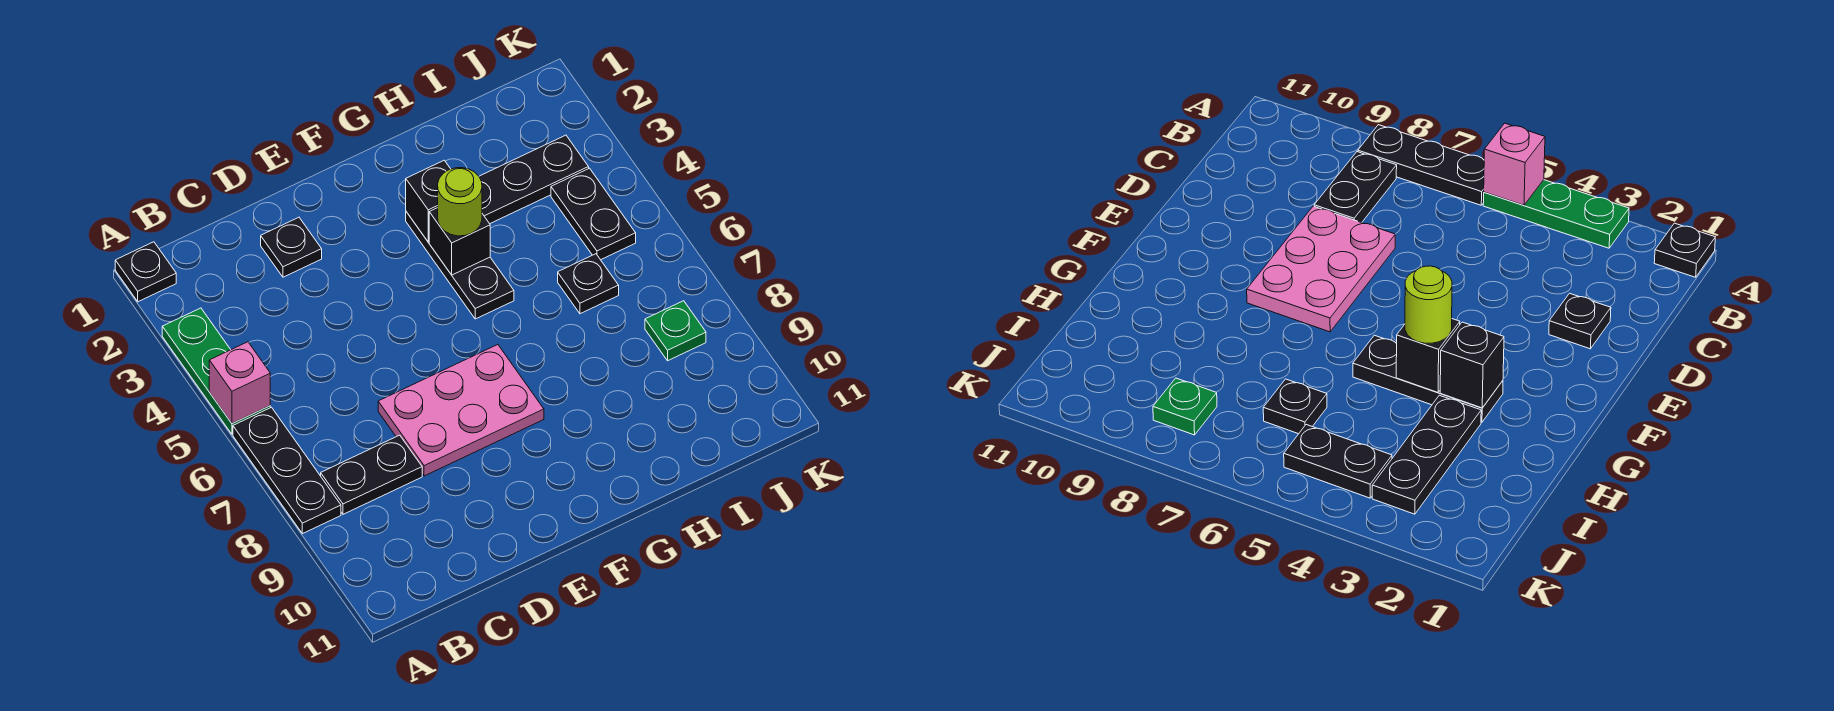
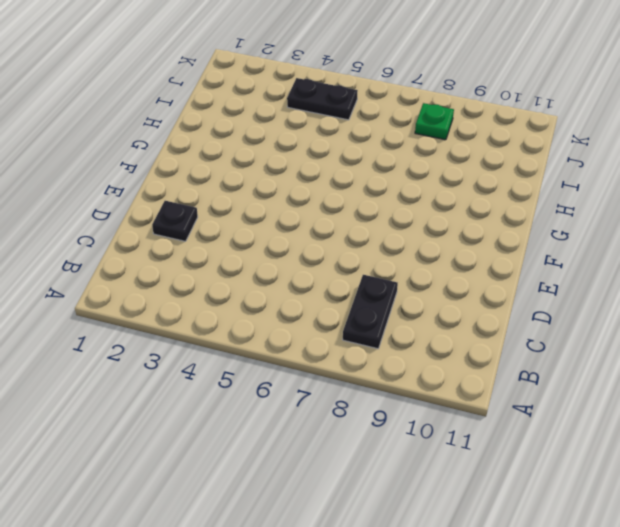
none -> black plate A1 level 1
none -> green plate A3:A5 level 1
none -> black plate A6:A8 level 1

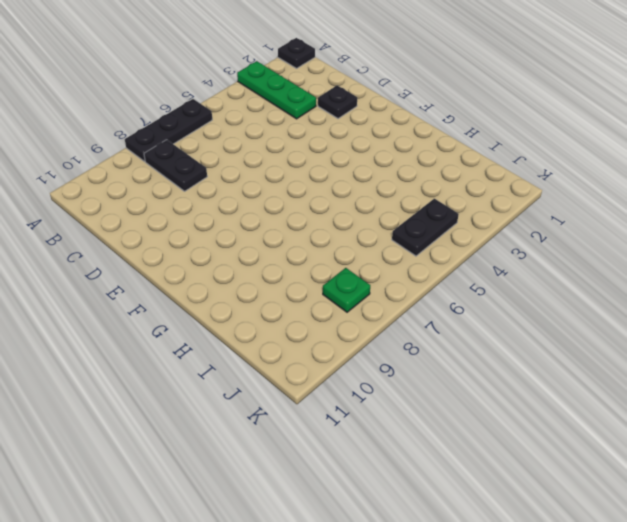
green plate A3:C3 level 1 -> green plate A3:A5 level 1
none -> pink plate D7:F8 level 1
none -> black plate G3:G5 level 1
none -> black plate H3:J3 level 1

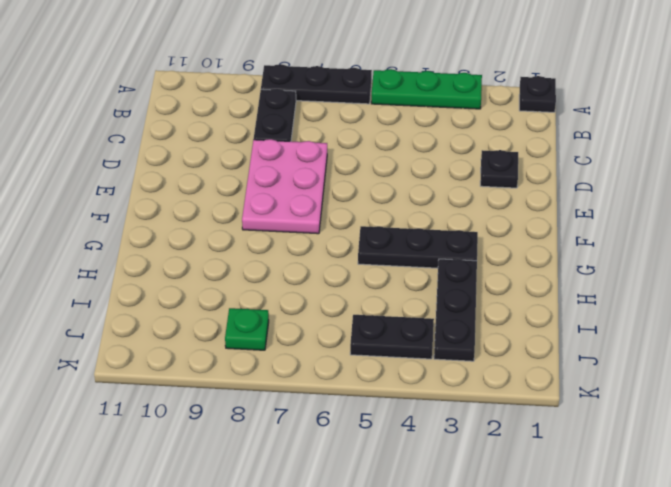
none -> black plate I6 level 1
none -> pink brick A5 level 2
none -> black brick G3 level 2

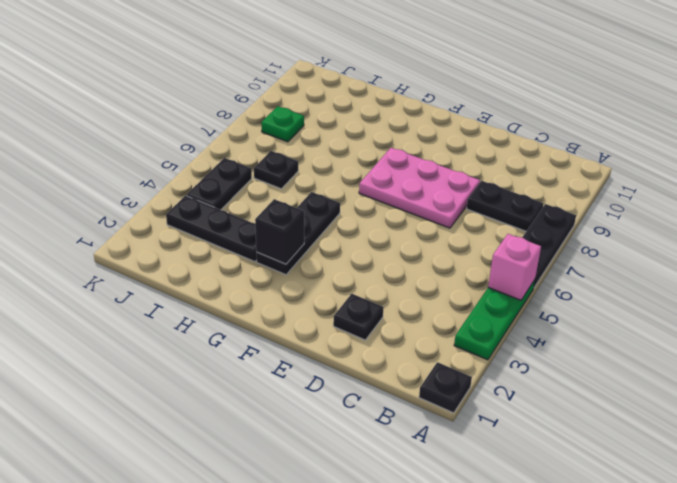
none -> black brick G4 level 2
none -> lime round brick G4 level 3

